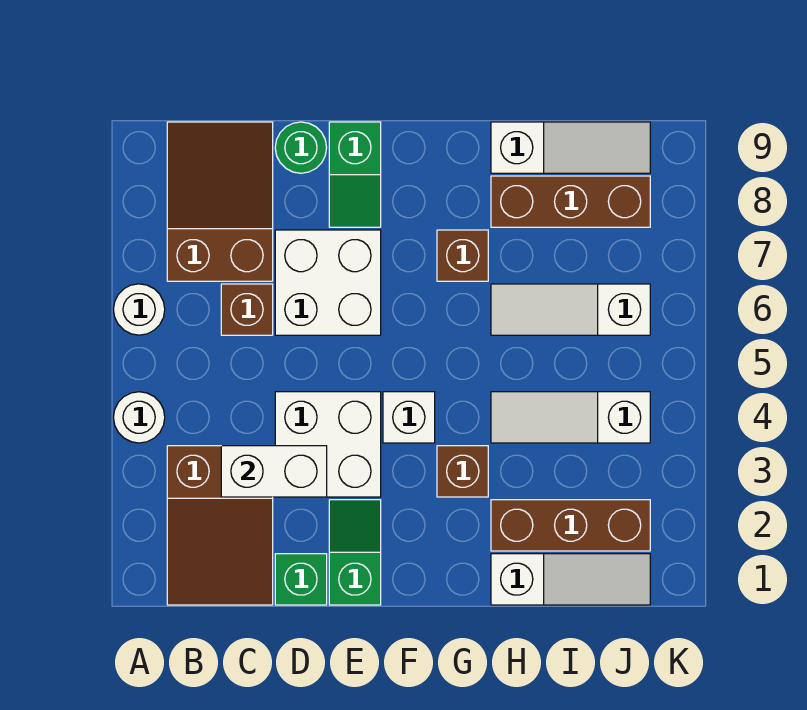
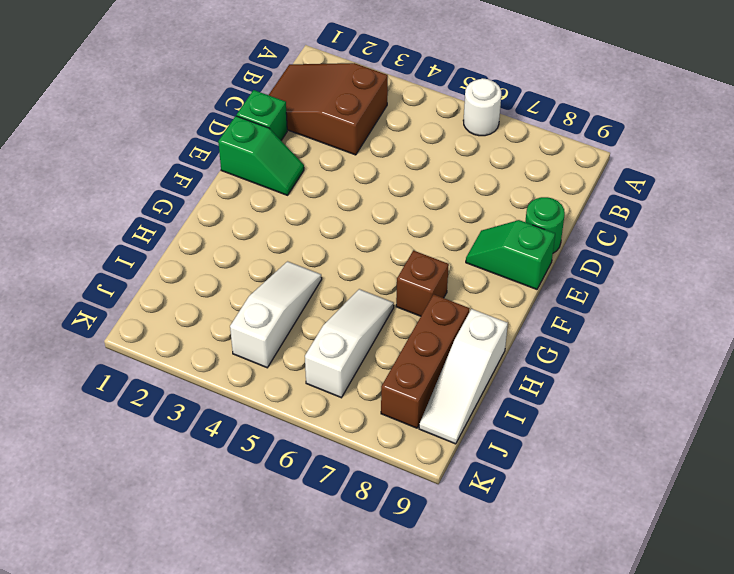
none -> white round brick A4 level 1
none -> brown slope B7:C9 level 1 top 7
none -> brown brick C6 level 1

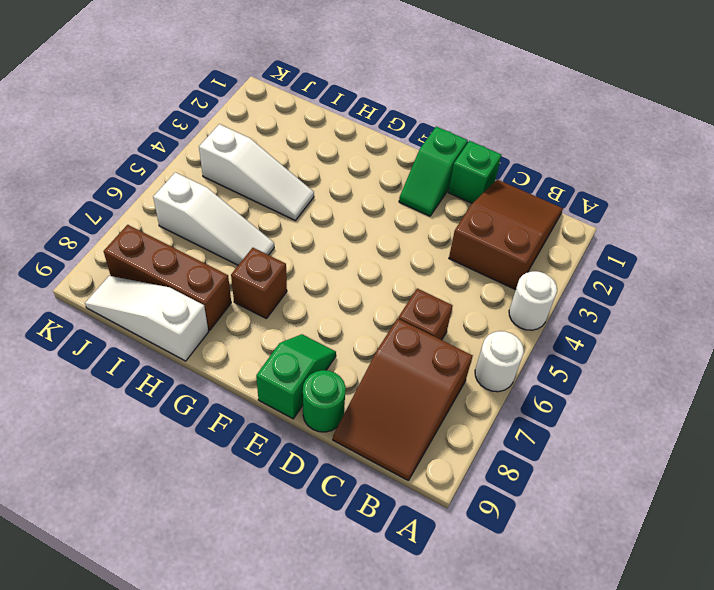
none -> white brick D3:E4 level 1
none -> white brick D6:E7 level 1
none -> white brick F4 level 1

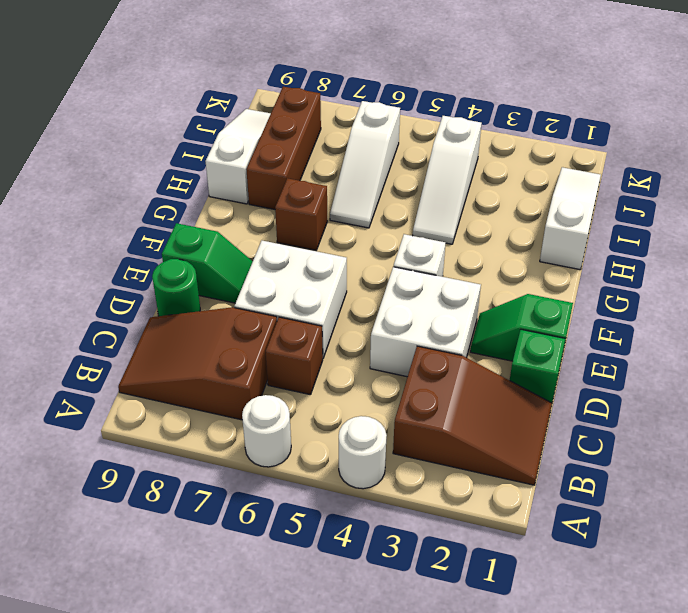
none -> brown brick G3 level 1
none -> brown brick H2:J2 level 1
none -> white brick C3:D3 level 2

